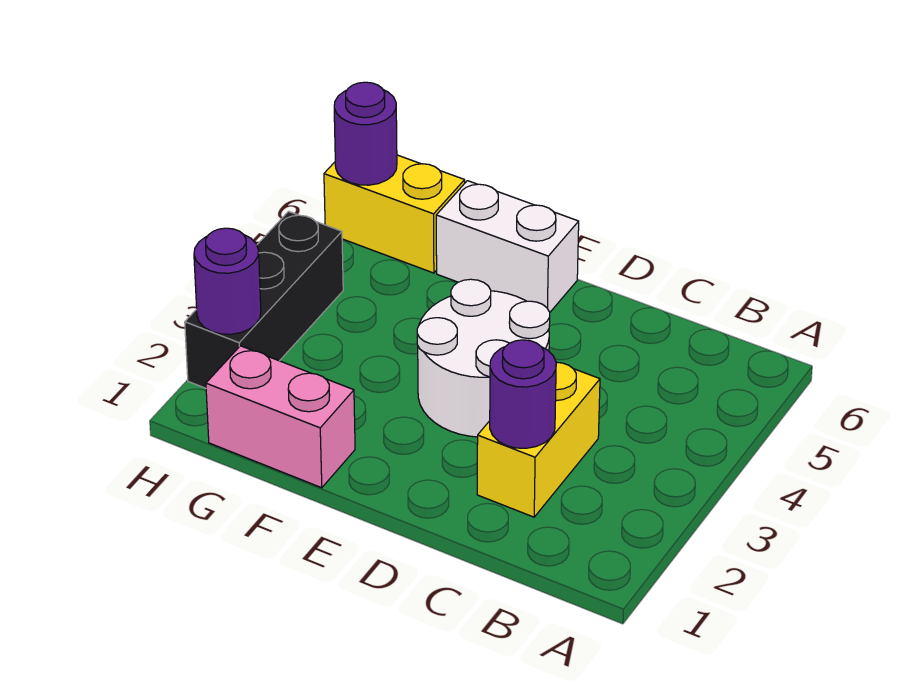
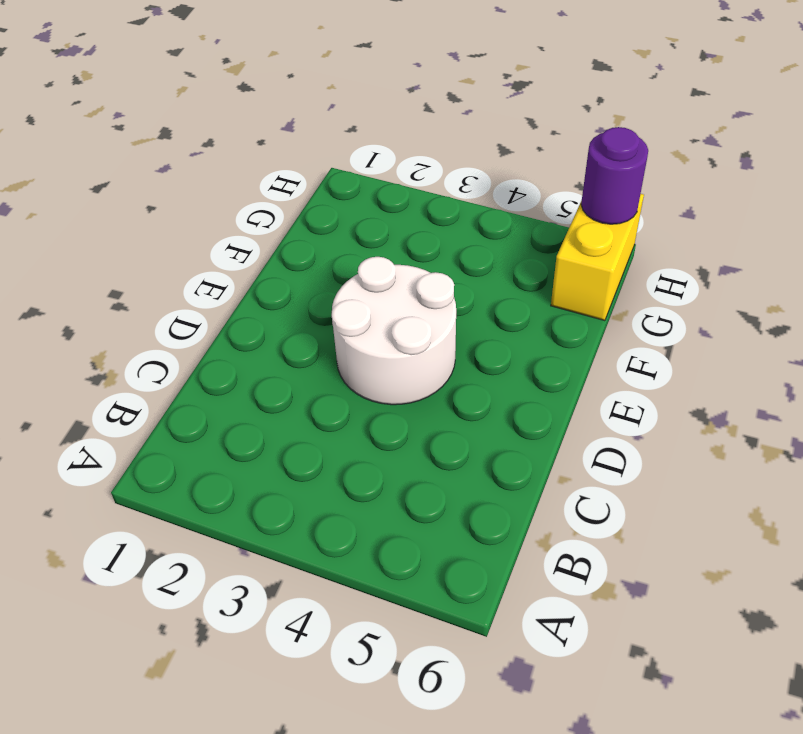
none -> yellow brick C2:C3 level 1
none -> white brick E6:F6 level 1

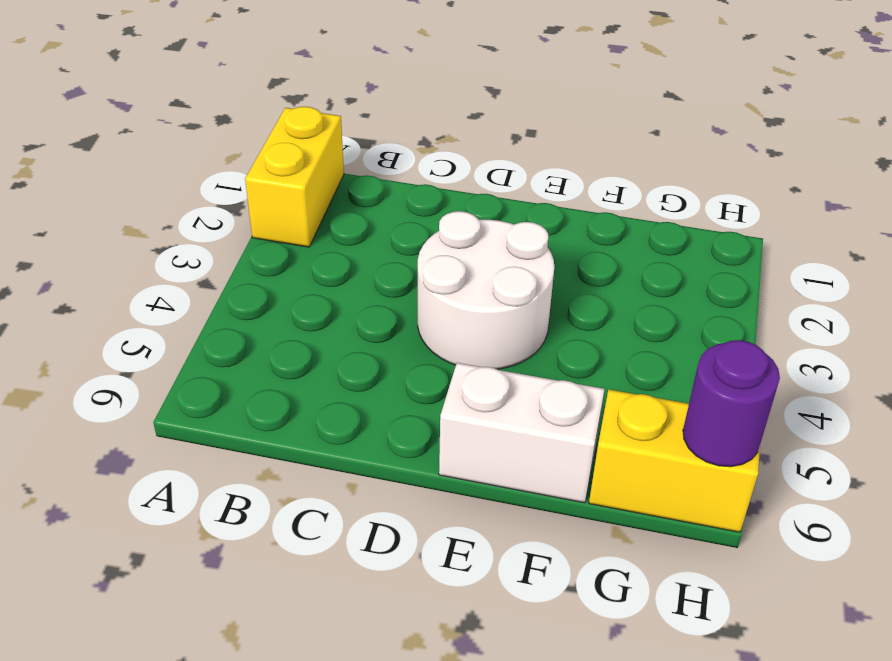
yellow brick A1:A2 level 1 -> yellow brick C2:C3 level 1
none -> pink brick F1:G1 level 1
none -> black brick H2:H4 level 1

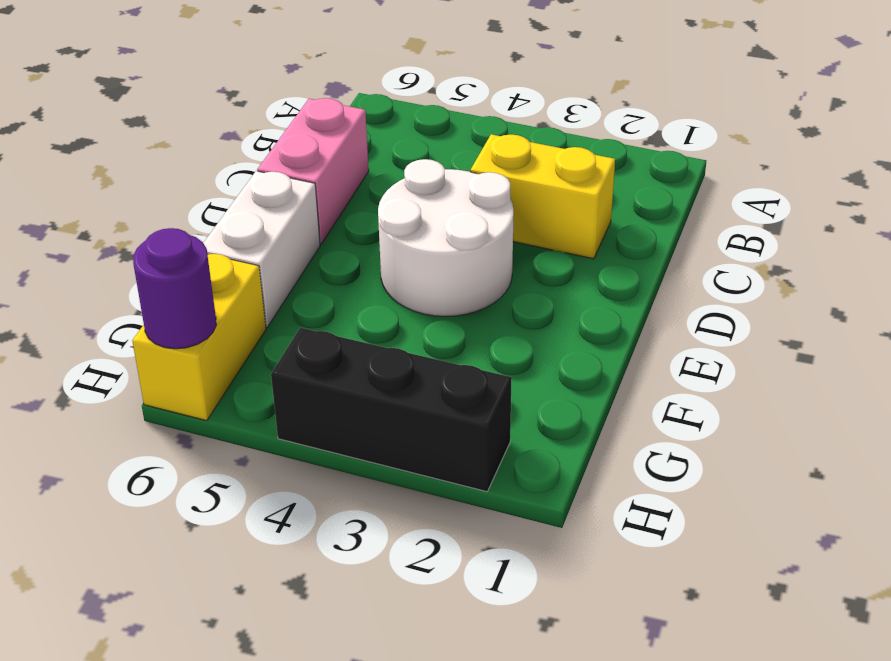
pink brick C6:D6 level 1 -> pink brick F1:G1 level 1
none -> purple round brick C2 level 2
none -> purple round brick H2 level 2

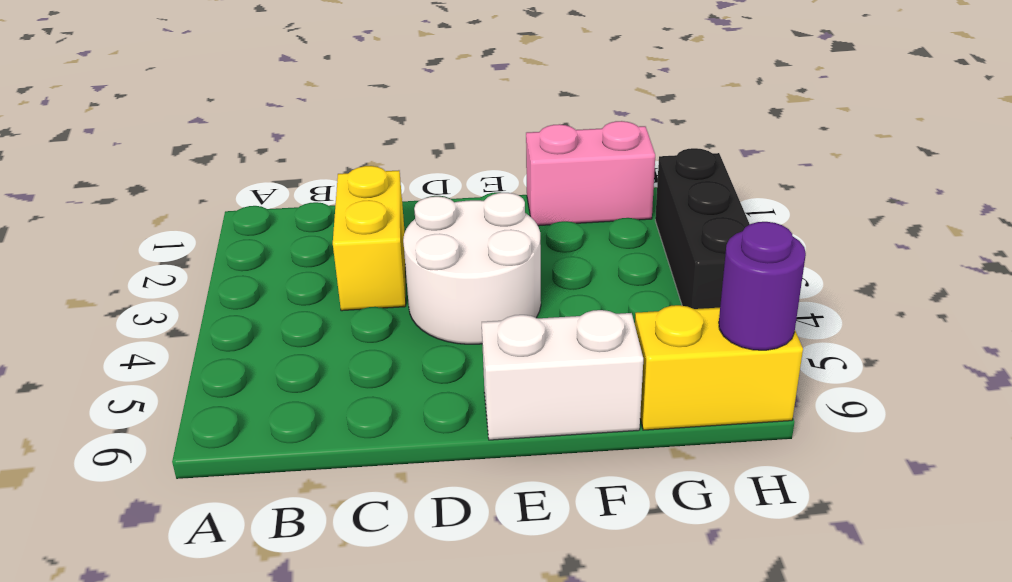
none -> purple round brick C2 level 2
none -> purple round brick H2 level 2

